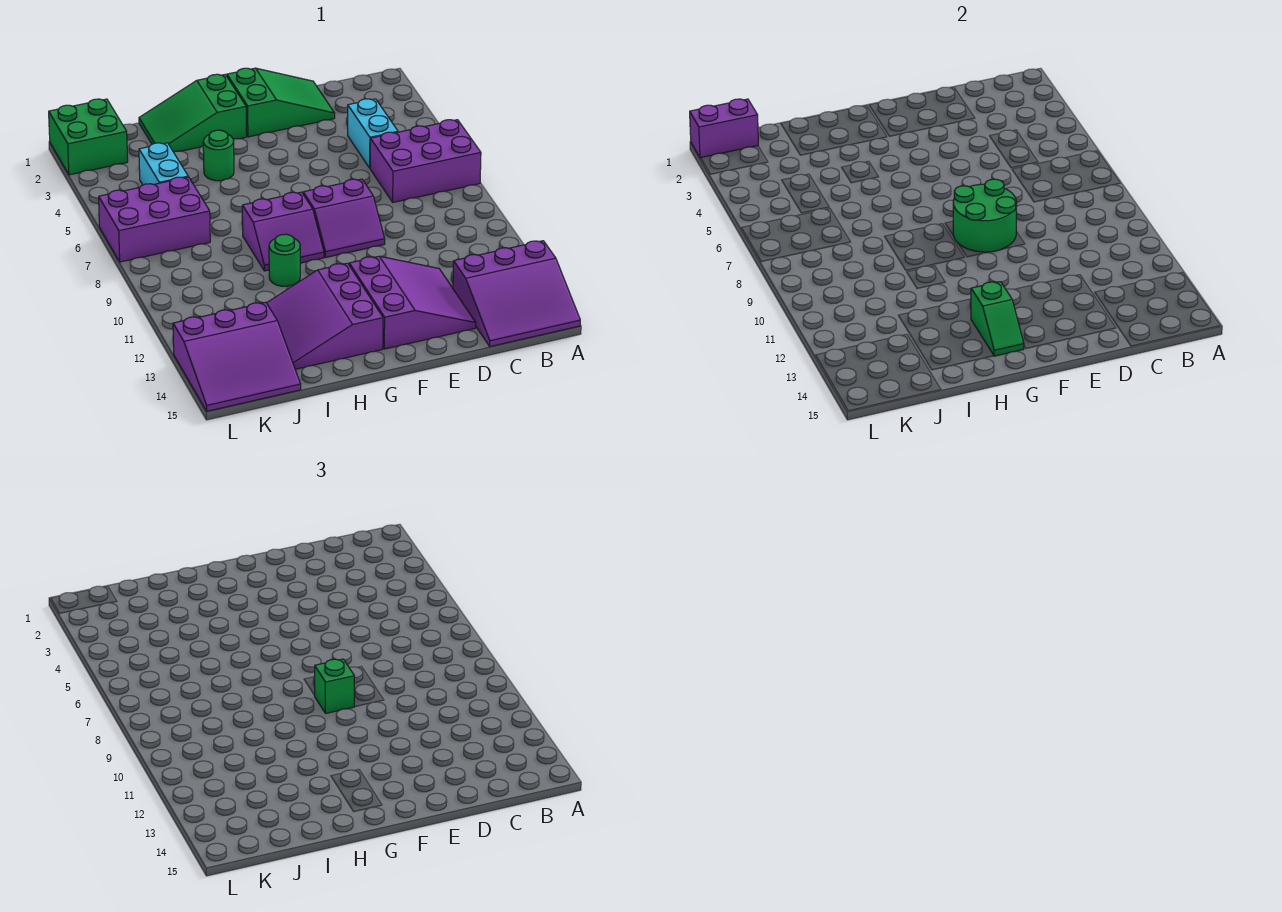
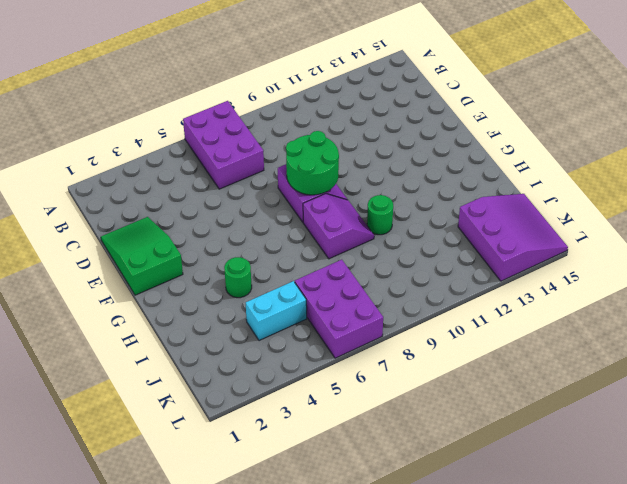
none -> purple slope A13:C15 level 1 top 13
none -> cyan brick C4:C5 level 1
none -> purple slope D12:F14 level 1 top F

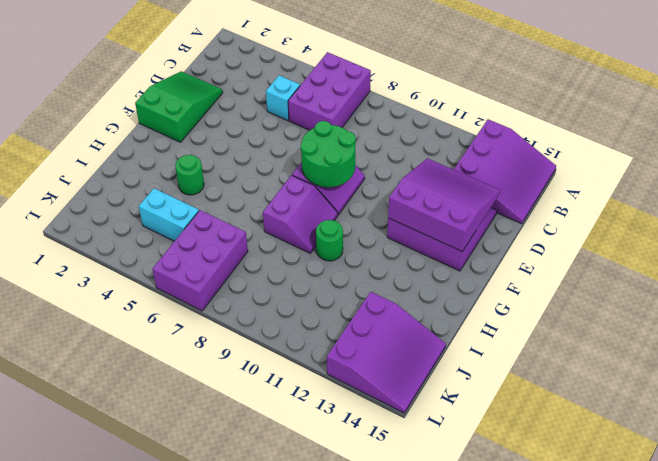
cyan brick C5 level 1 -> cyan brick C4:C5 level 1
purple slope D12:F14 level 2 top F -> purple slope G12:I14 level 1 top G
none -> green slope G1:I2 level 1 top G
none -> green brick K1:L2 level 1
none -> green slope G13:G14 level 2 top 13

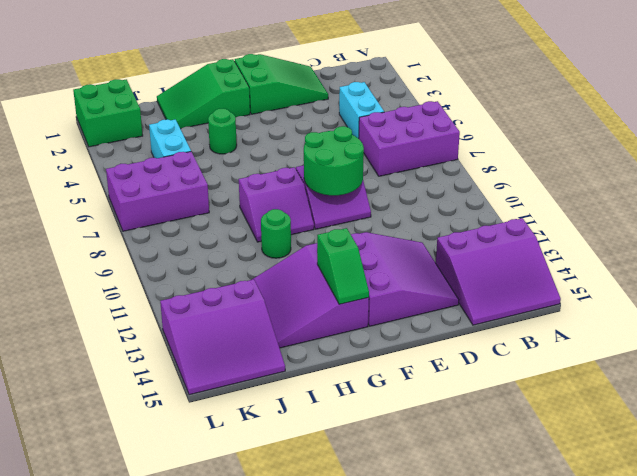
none -> purple brick K1:L1 level 2
none -> green brick F9 level 3

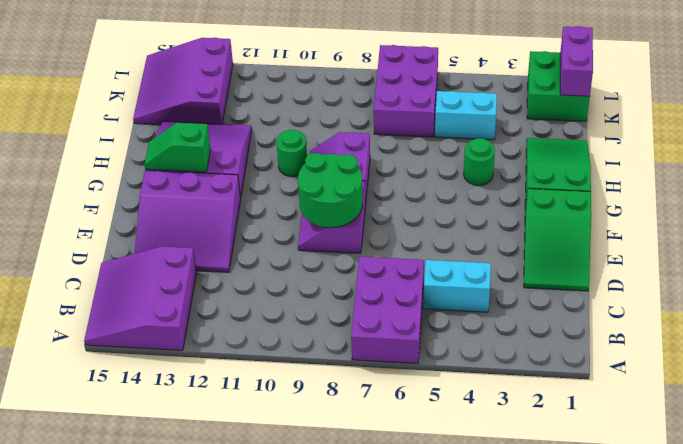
none -> green brick F9 level 3

